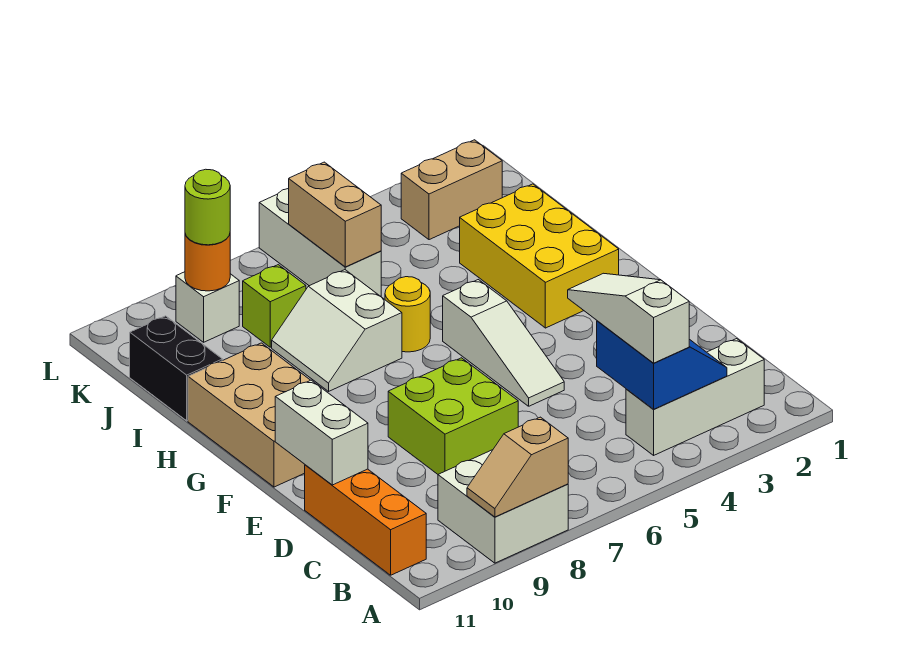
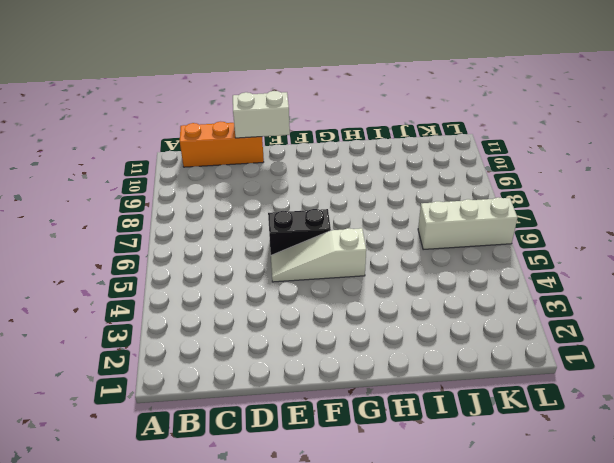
black brick E6:F6 level 1 -> black brick I11:J11 level 1
none -> white brick A8:B9 level 1
none -> white brick B2:B4 level 1
none -> lime brick D7:E8 level 1

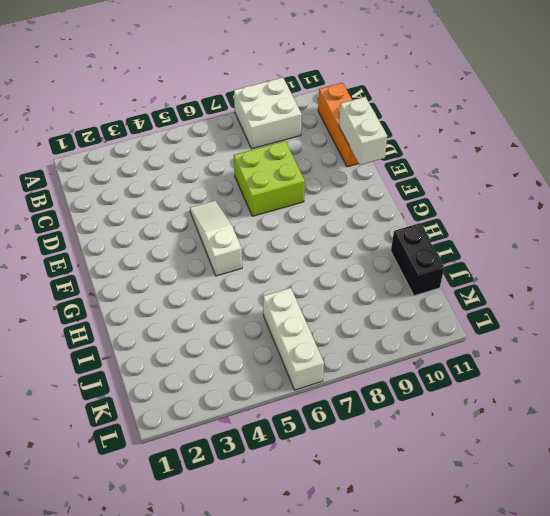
none -> white brick B2:B4 level 1
none -> tan brick F10:H11 level 1
none -> yellow brick G2:I3 level 1

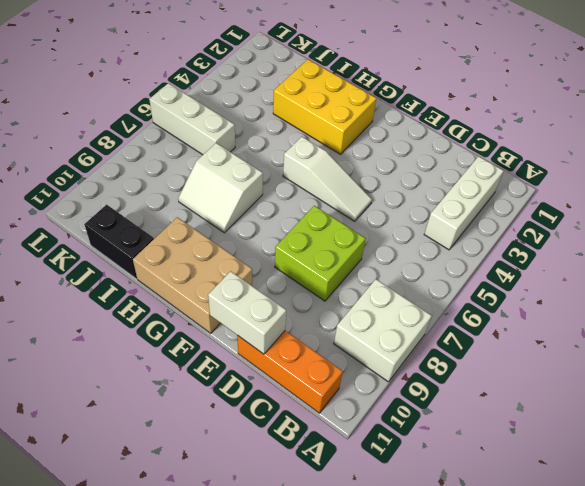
none -> yellow round brick H6 level 1
none -> lime brick J8 level 1
none -> tan brick K2:K3 level 1

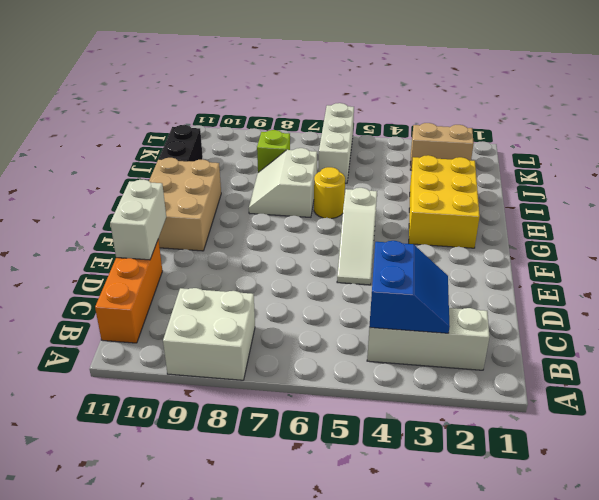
none -> lime brick D7:E8 level 1
none -> white brick K9 level 1
none -> tan slope A8:A9 level 2 top 8

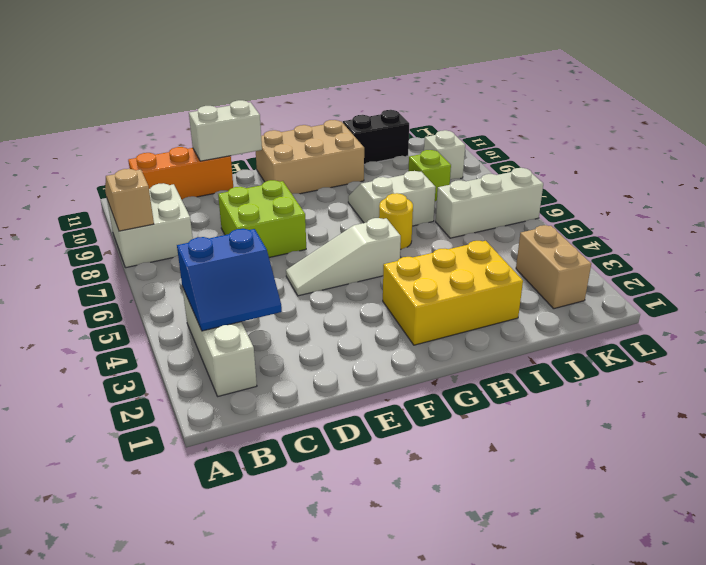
none -> tan brick J6:K6 level 2
none -> orange round brick K9 level 2
none -> white slope B4:D4 level 3 top B

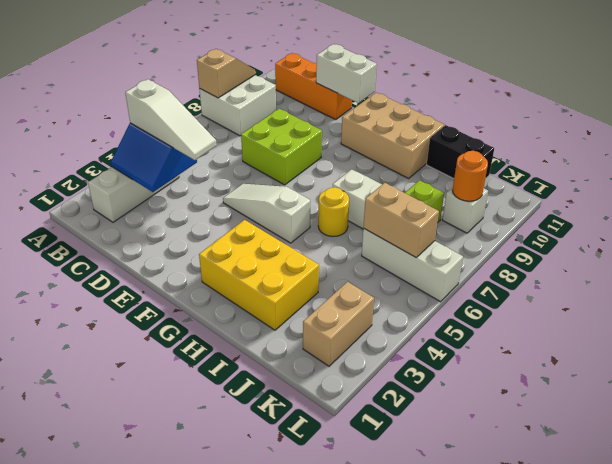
none -> lime round brick K9 level 3

